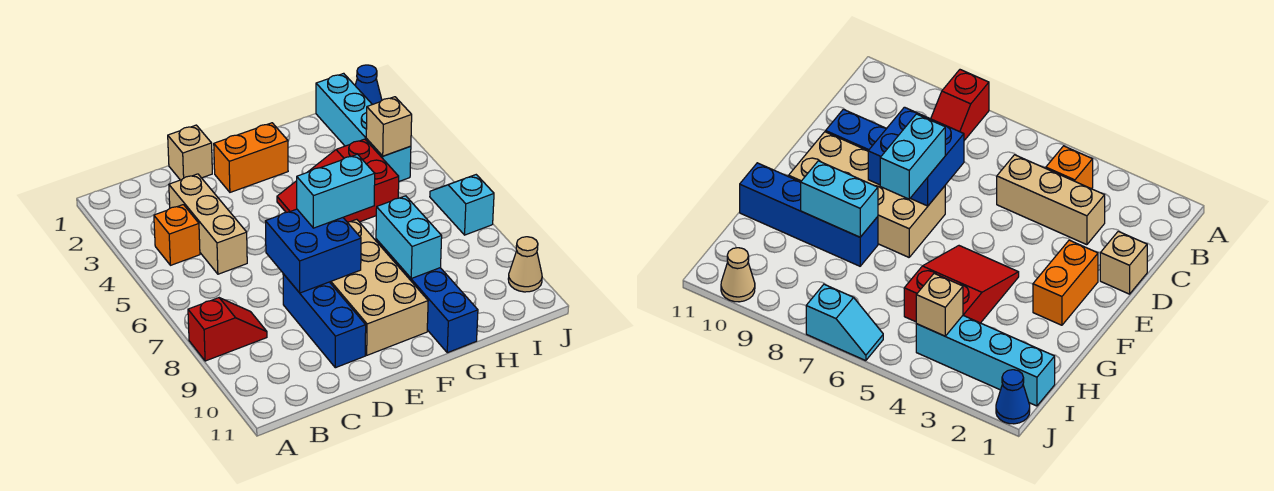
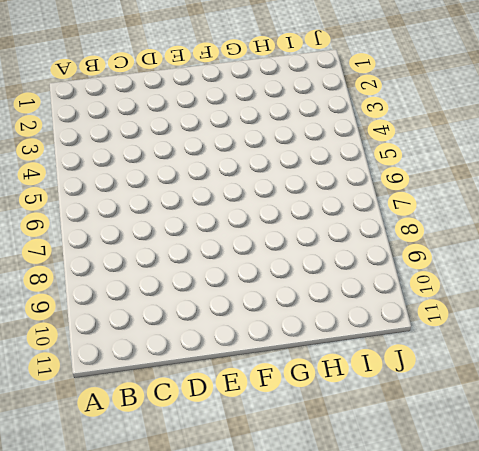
none -> red slope A8:B8 level 1 top A
none -> orange brick B4 level 1
none -> tan brick C3:C5 level 1

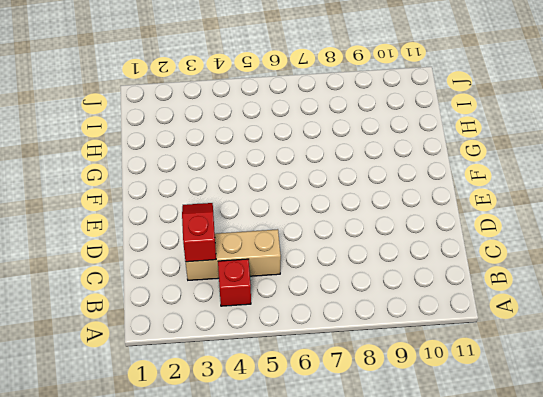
red brick B4 level 1 -> orange brick B4 level 1
red slope C3:D3 level 2 top C -> red slope A8:B8 level 1 top A
none -> tan brick D1 level 1
none -> blue brick D8:D10 level 1
none -> orange brick E2:F2 level 1

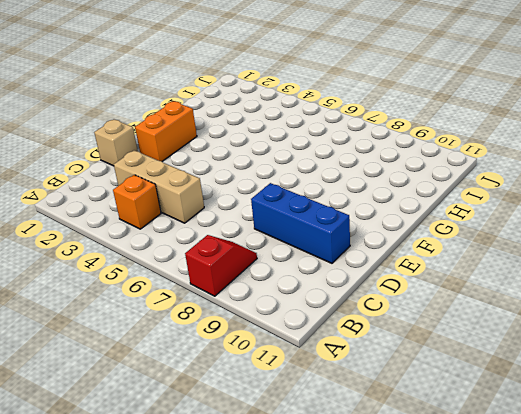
none -> tan brick E7:F10 level 1
none -> red slope F4:H5 level 1 top H
none -> blue brick G8:G11 level 1

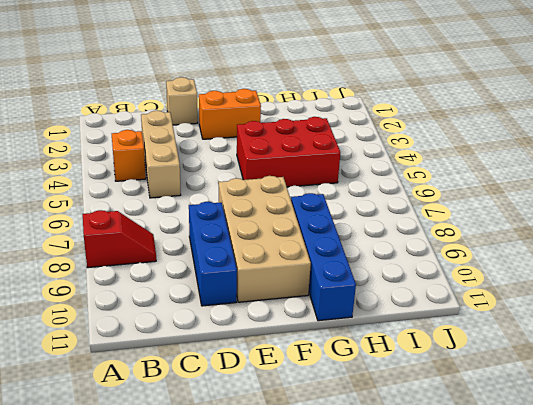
red brick F4:H5 level 1 -> red slope F4:H5 level 1 top H
none -> cyan brick I1:I4 level 1
none -> blue cone J1 level 1
none -> cyan slope J6:J7 level 1 top 7

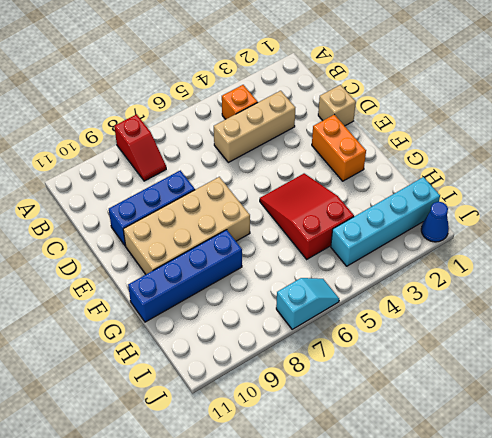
none -> tan cone J10 level 1
none -> blue brick D7:E8 level 2
none -> cyan brick G8:G9 level 2

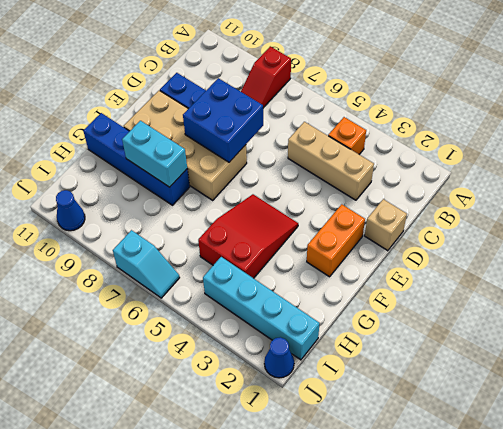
blue cone J10 level 1 -> tan cone J10 level 1
none -> tan brick I4 level 2
none -> cyan brick E7:F7 level 3

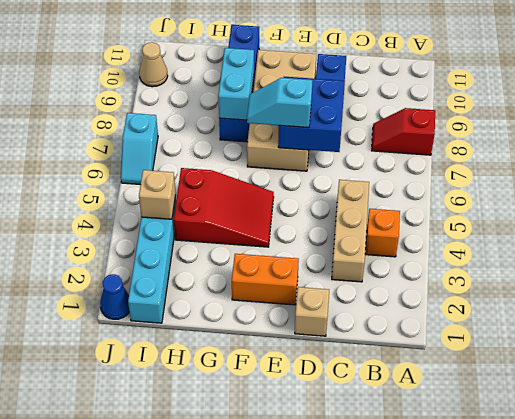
cyan slope E7:F7 level 3 top E -> cyan brick E7:F7 level 3

